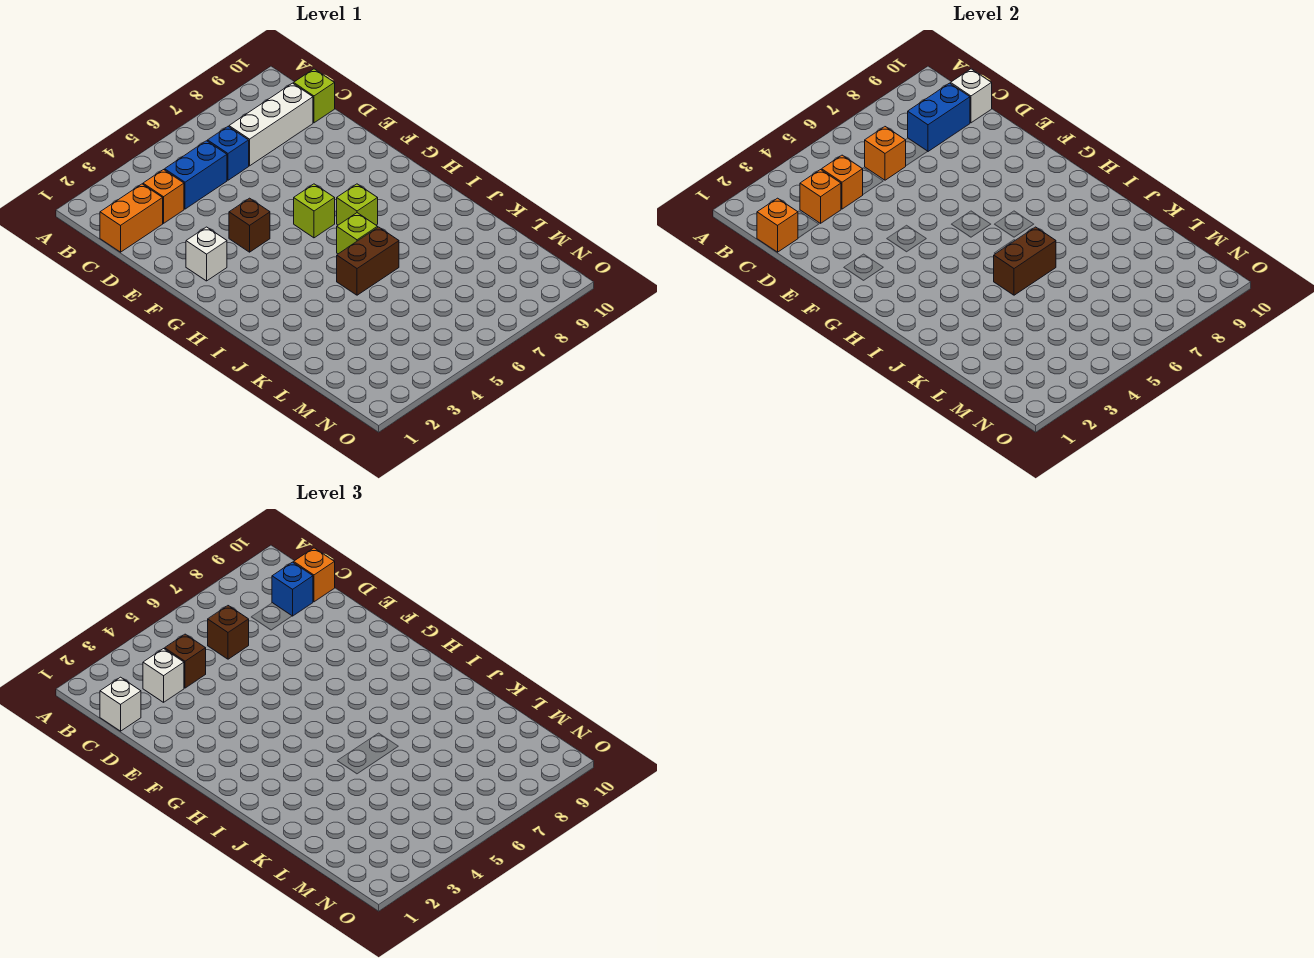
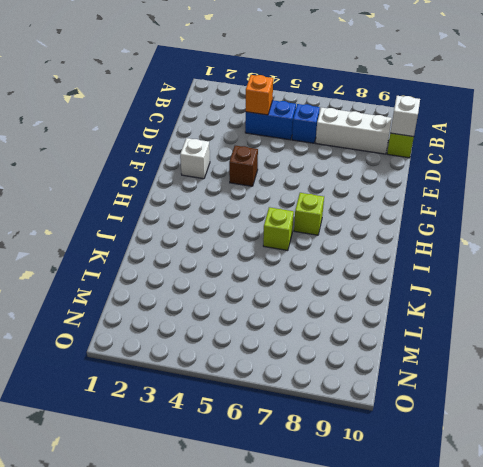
none -> orange brick C1:C2 level 1
none -> orange brick C3 level 1
none -> lime brick G6 level 1

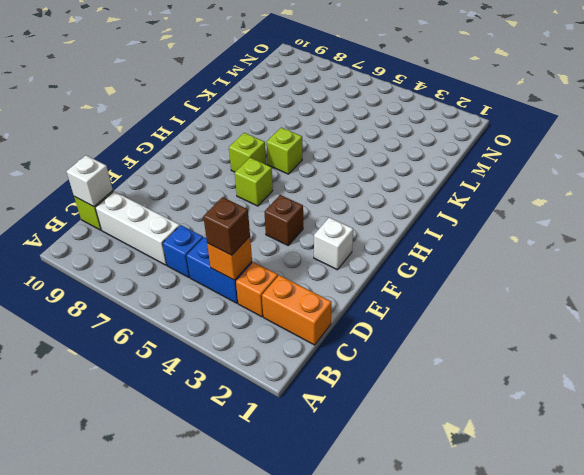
none -> brown brick J5:J6 level 1
none -> orange brick C1 level 2
none -> orange brick C3 level 2

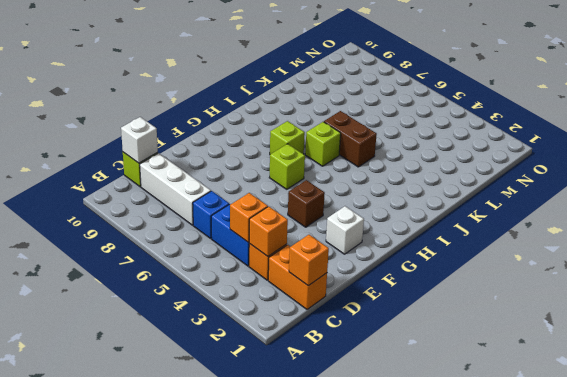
none -> orange brick C6 level 2
none -> blue brick C8:C9 level 2
none -> brown brick J5:J6 level 2

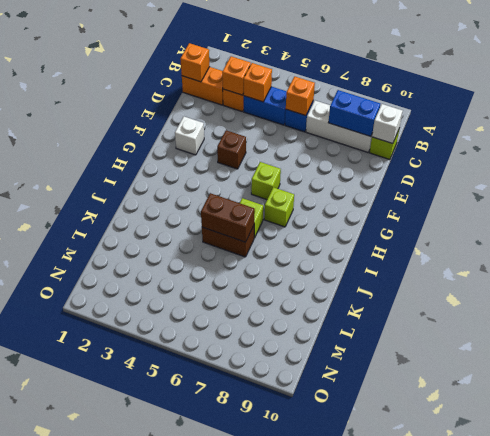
none -> white brick C1 level 3
none -> white brick C3 level 3
none -> brown brick C4 level 3

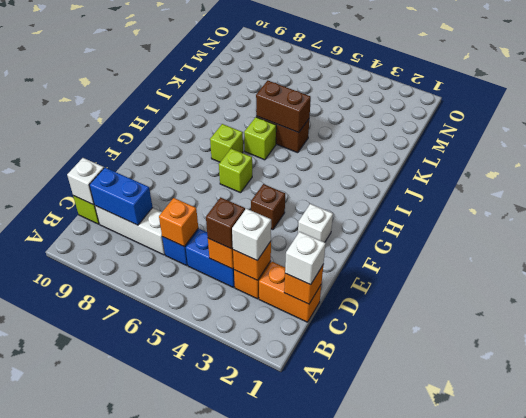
none -> brown brick C6 level 3
none -> blue brick C9 level 3
none -> orange brick C10 level 3

